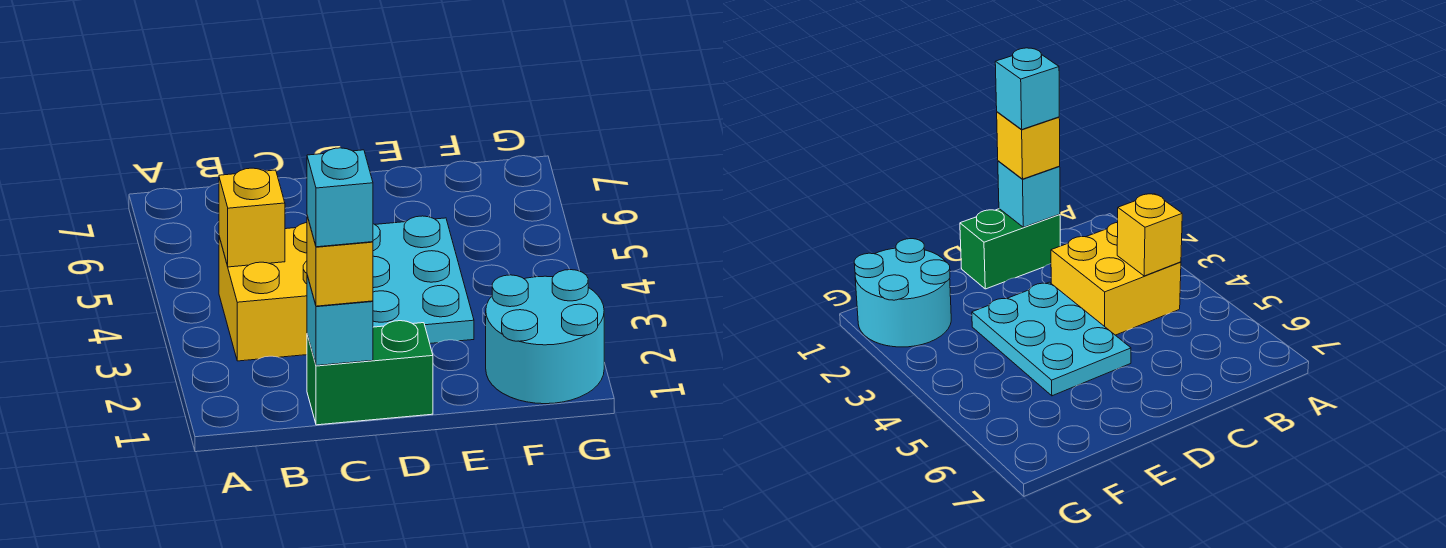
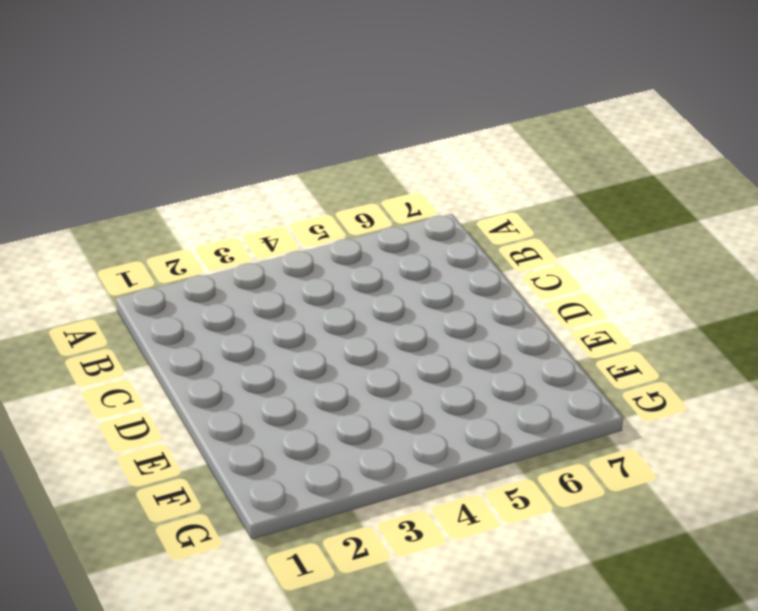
none -> yellow brick B3:C4 level 1
none -> green brick C1:D1 level 1

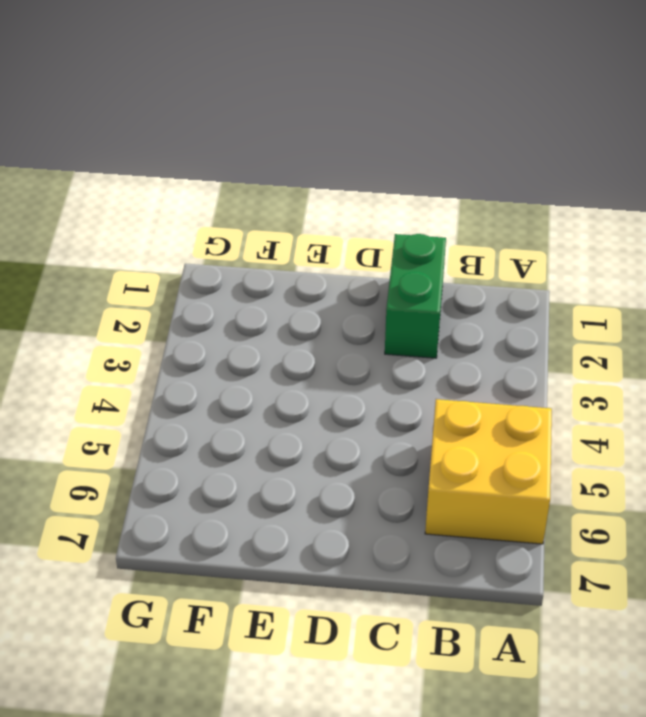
yellow brick A5:B6 level 1 -> yellow brick B3:C4 level 1
green brick C1:C2 level 1 -> green brick C1:D1 level 1
none -> cyan plate D3:E5 level 1
none -> cyan round brick F1:G2 level 1

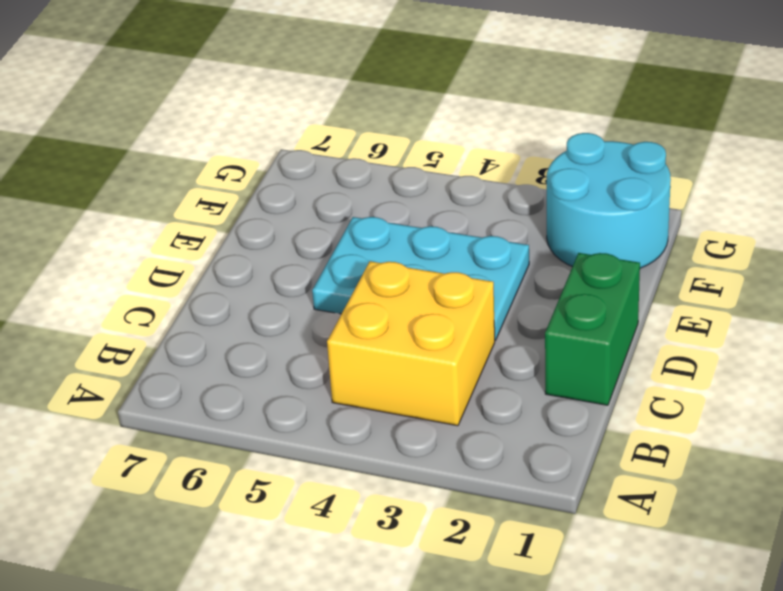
none -> yellow brick B4 level 2
none -> cyan brick C1 level 2

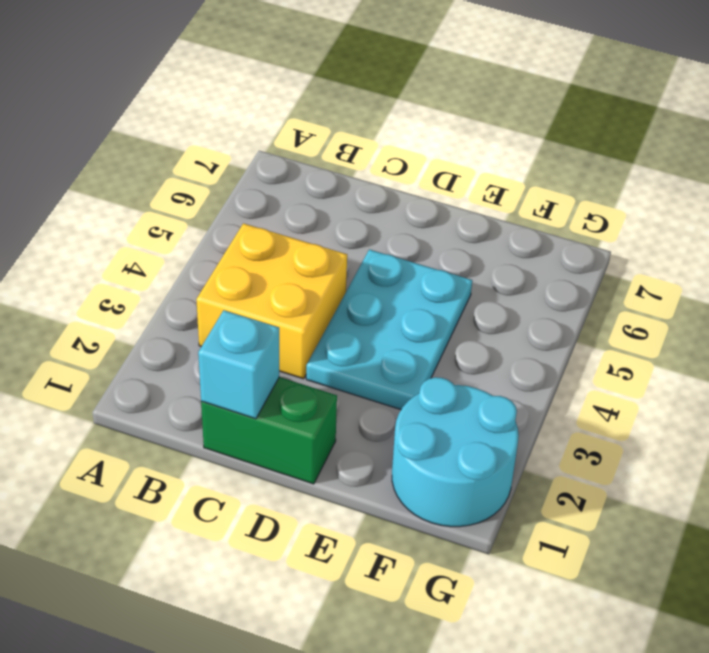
none -> yellow brick B4 level 2
none -> yellow brick C1 level 3

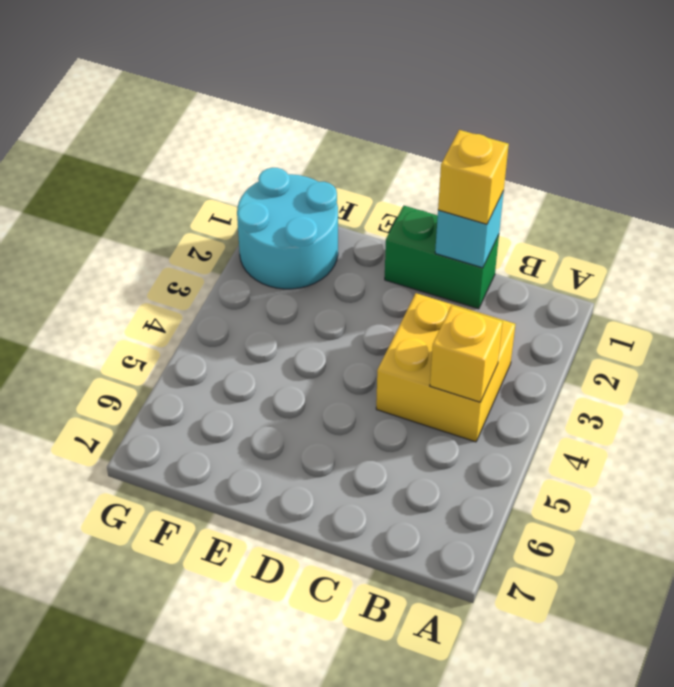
none -> cyan plate D3:E5 level 1
none -> cyan brick C1 level 4

